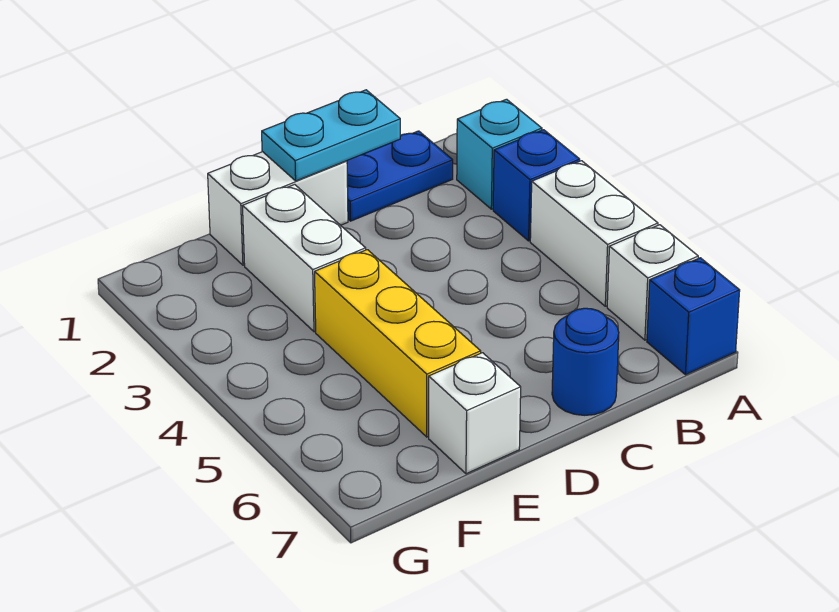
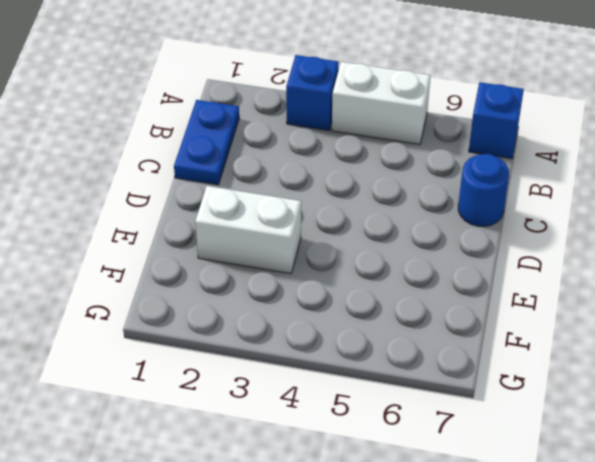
none -> cyan brick A2 level 1
none -> white brick A6 level 1
none -> white brick D1:E1 level 1

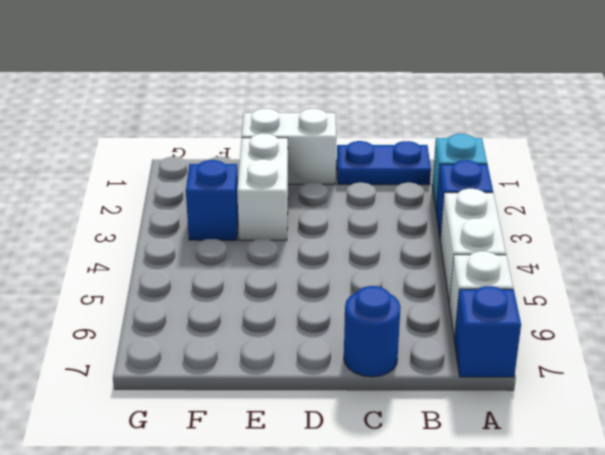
blue brick F3 level 1 -> none
none -> yellow brick E4:E6 level 1
none -> white brick E7 level 1
none -> cyan plate C1:D1 level 2

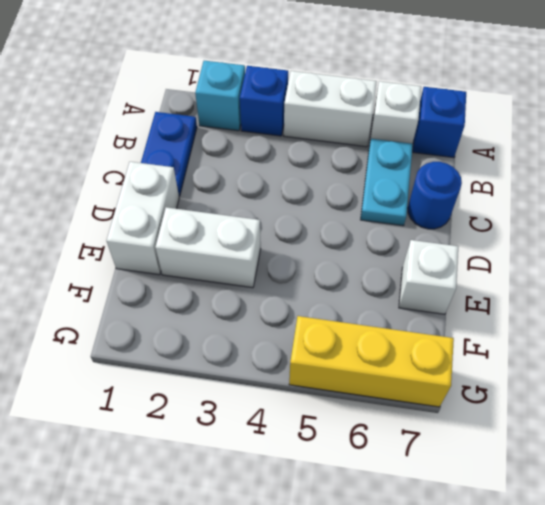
cyan plate B6:C6 level 1 -> cyan plate C1:D1 level 2
yellow brick G5:G7 level 1 -> yellow brick E4:E6 level 1

